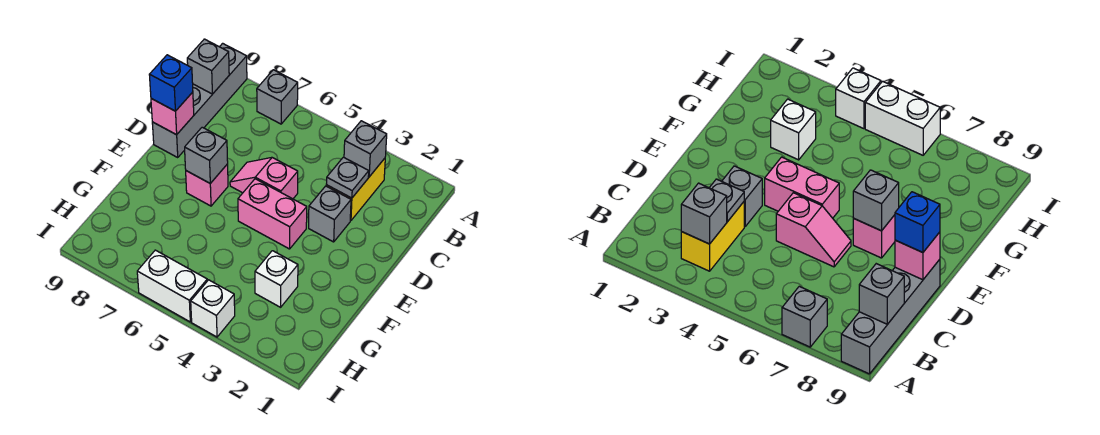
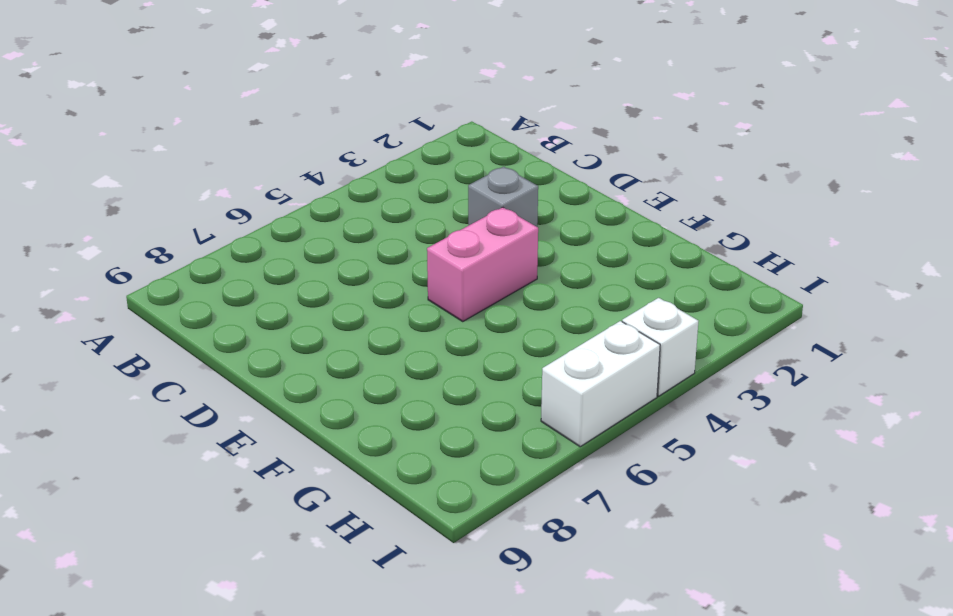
none -> grey brick A7 level 1
none -> grey brick A9:D9 level 1
none -> yellow brick B3:C3 level 1

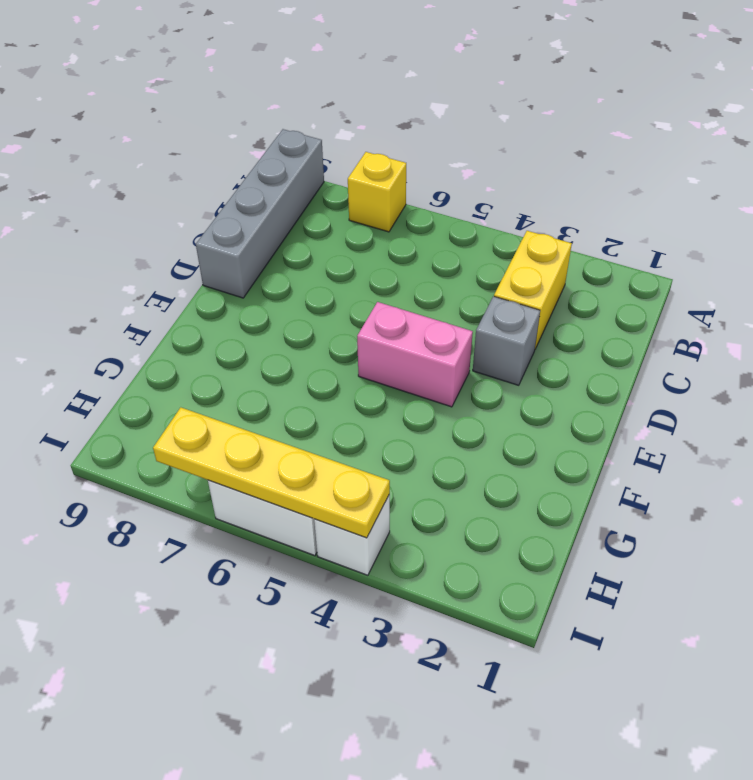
yellow brick A7 level 1 -> grey brick A7 level 1
yellow plate I4:I7 level 2 -> none
none -> pink slope D5:D6 level 1 top 5
none -> pink brick E7 level 1
none -> white brick G3 level 1

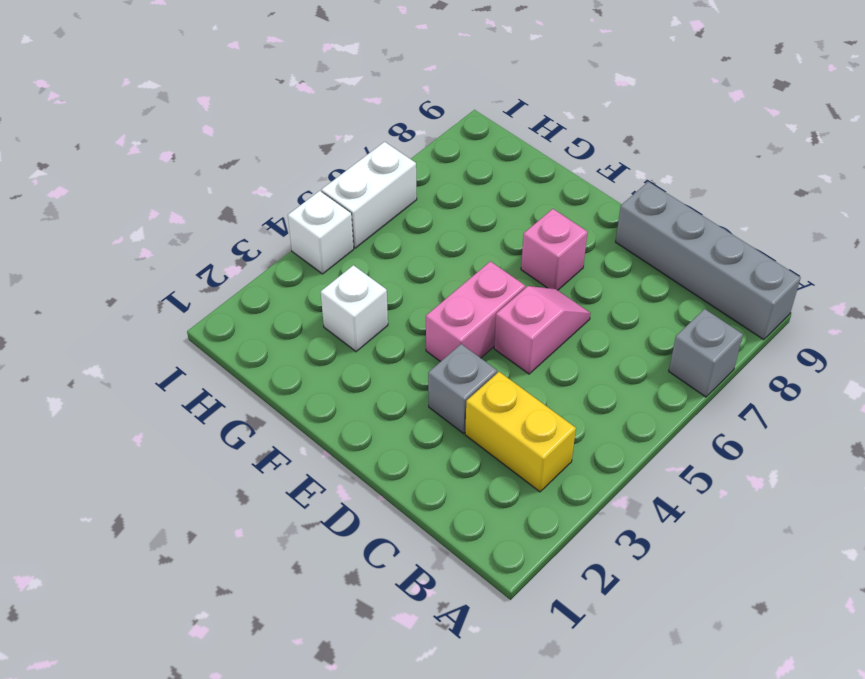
none -> grey brick B3 level 2
none -> grey brick B9 level 2
none -> grey plate C3 level 2

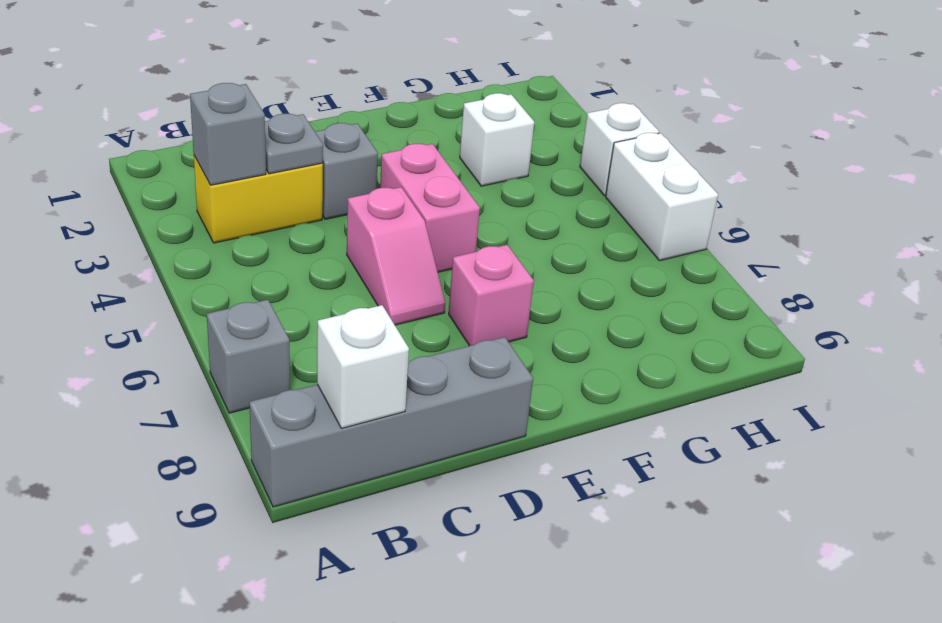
white brick B9 level 2 -> grey brick B9 level 2
none -> pink brick D9 level 2
none -> grey brick E7 level 2
none -> blue brick D9 level 3

